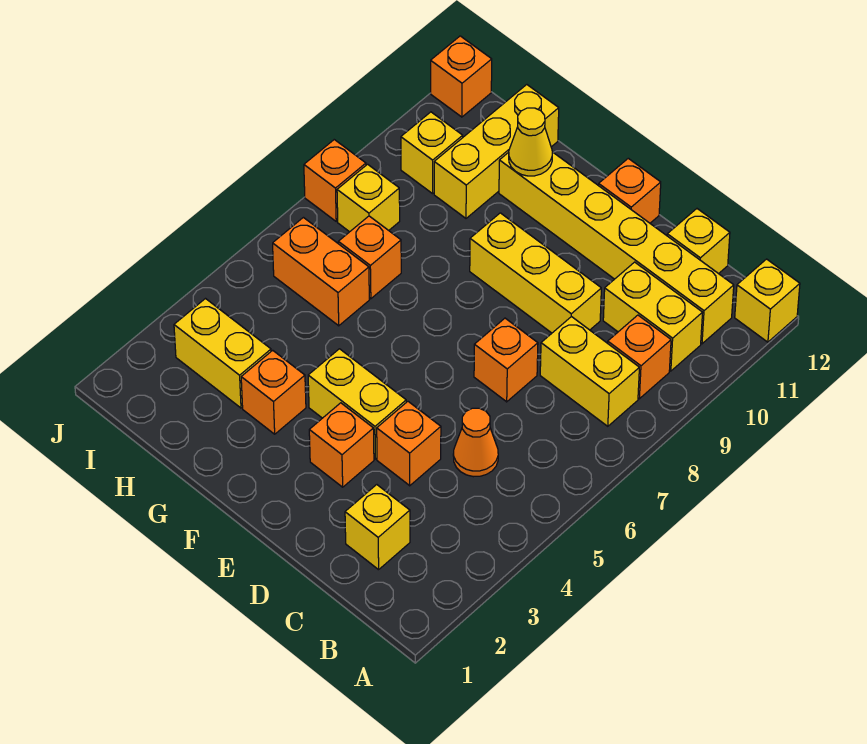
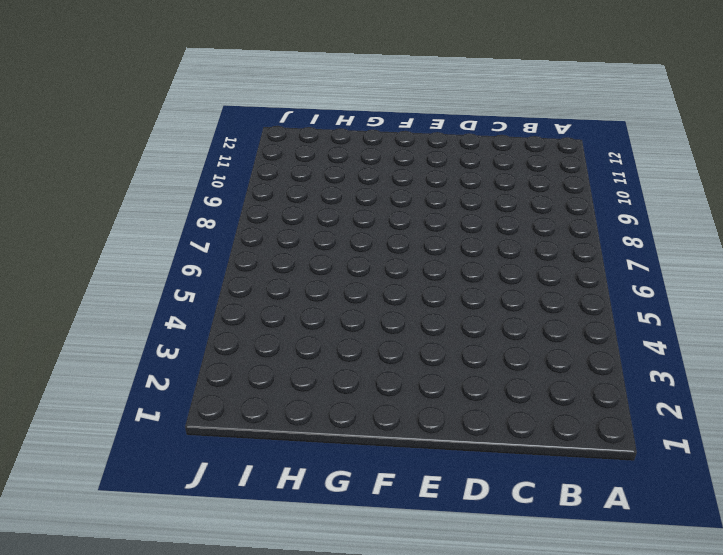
none -> yellow brick A12 level 1
none -> yellow brick B8:C8 level 1
none -> orange brick B9 level 1

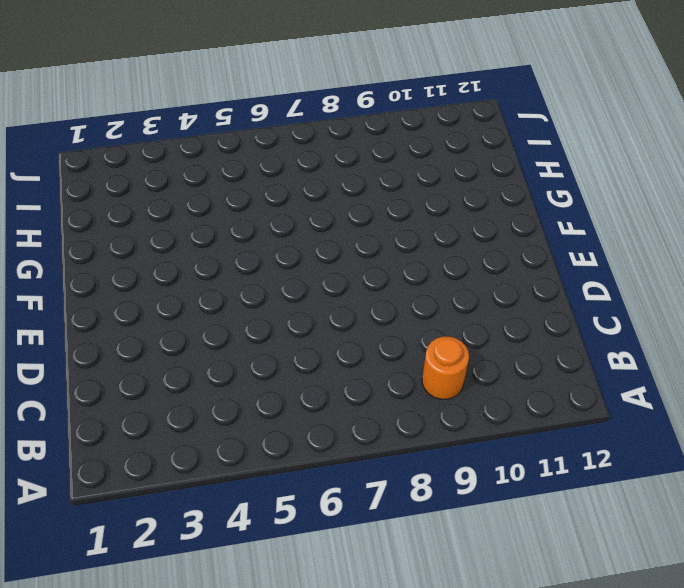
orange round brick B9 level 1 -> orange brick B9 level 1
none -> yellow brick A12 level 1
none -> yellow brick B8:C8 level 1
none -> yellow brick B10:C10 level 1

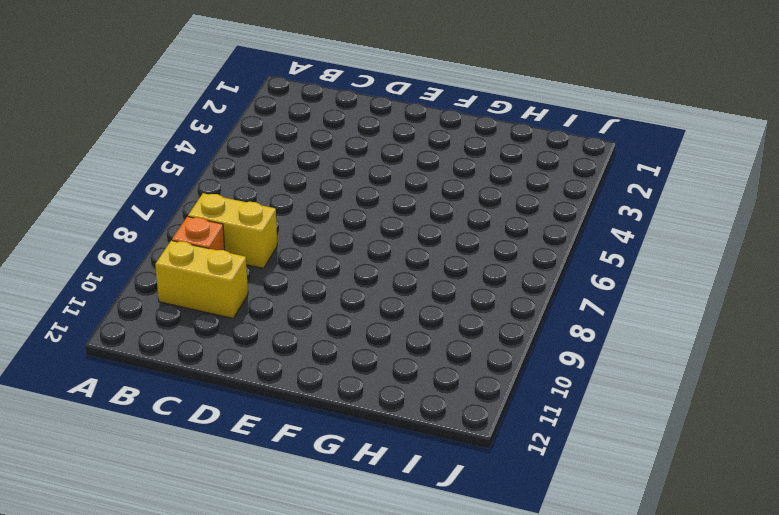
none -> yellow brick A12 level 1
none -> yellow brick B11:G11 level 1
none -> yellow brick C2 level 1

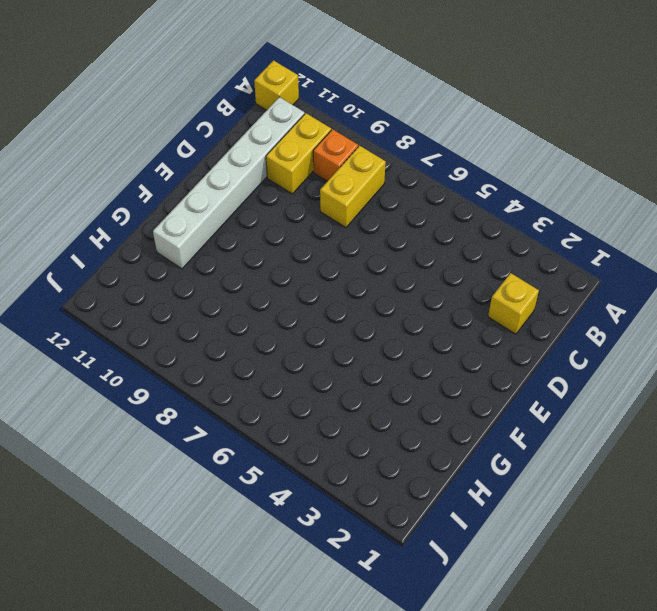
white brick B11:G11 level 1 -> yellow brick B11:G11 level 1
none -> orange cone C5 level 1
none -> yellow brick C12 level 1
none -> orange brick D4 level 1

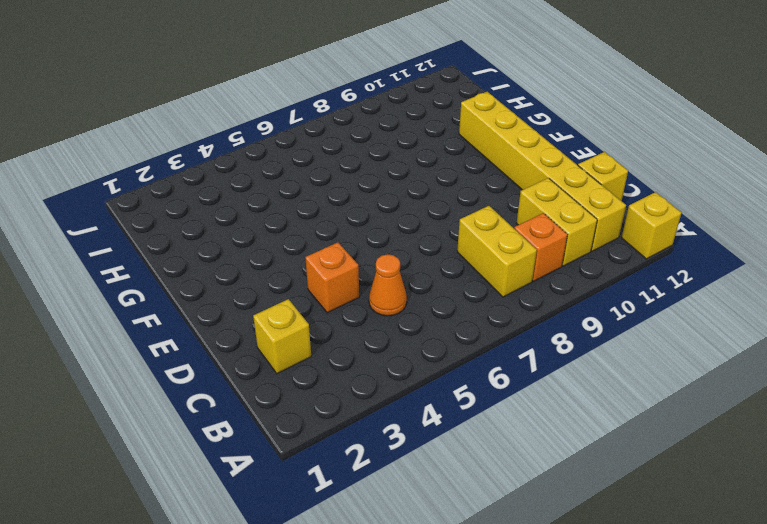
none -> orange brick D7 level 1
none -> yellow brick D9:F9 level 1
none -> orange brick E3 level 1

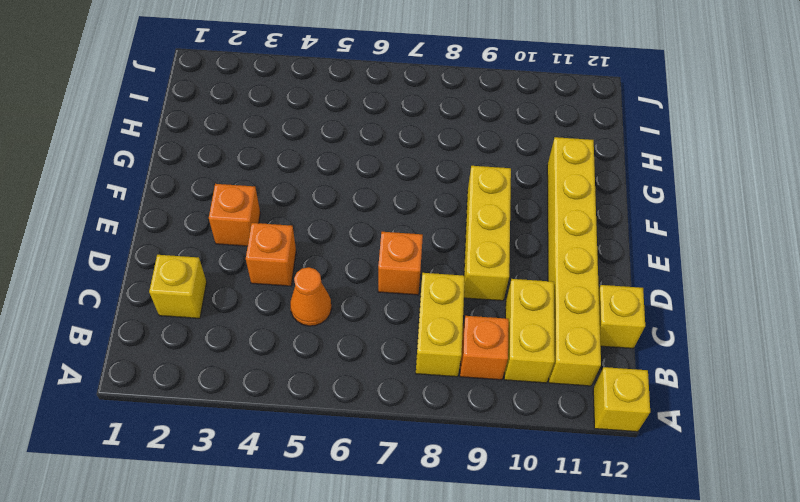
none -> yellow brick E4:F4 level 1
none -> orange brick E12 level 1
none -> orange brick G3 level 1

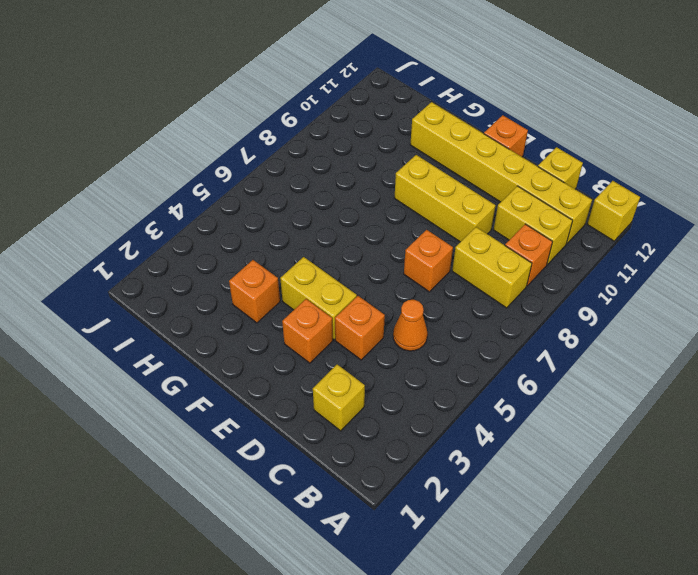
none -> yellow brick H3:I3 level 1
none -> orange brick H6:I6 level 1
none -> orange brick H7 level 1

